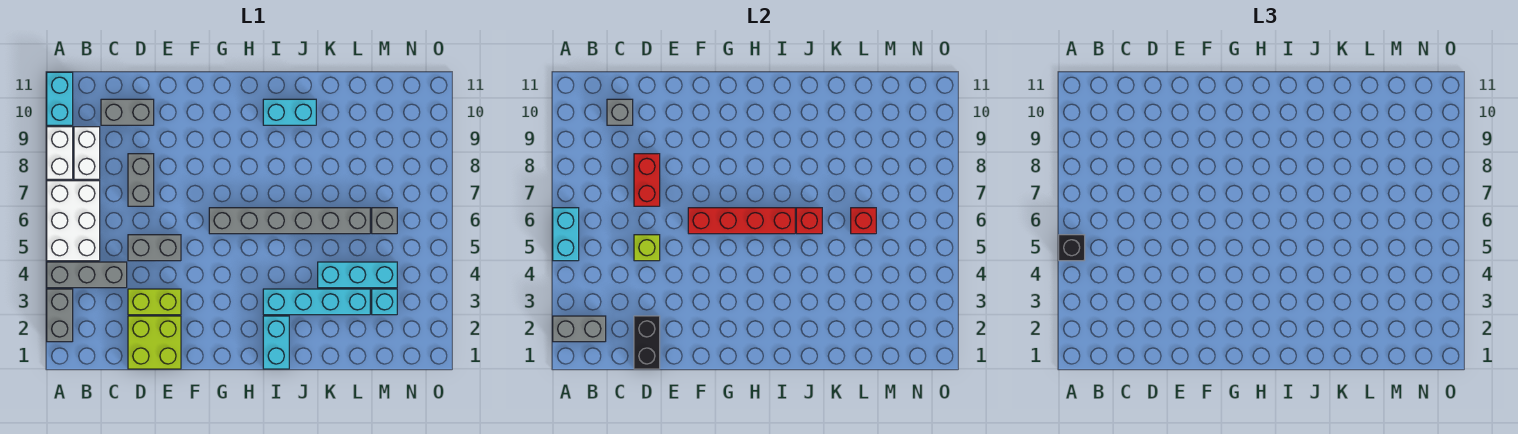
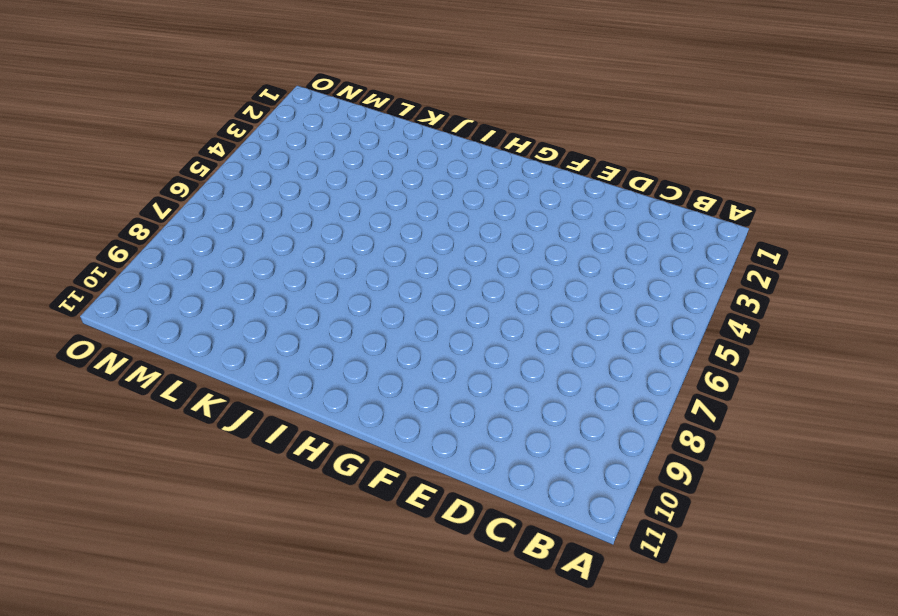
none -> grey brick A2:A3 level 1
none -> grey brick A4:C4 level 1
none -> white brick A5:B7 level 1

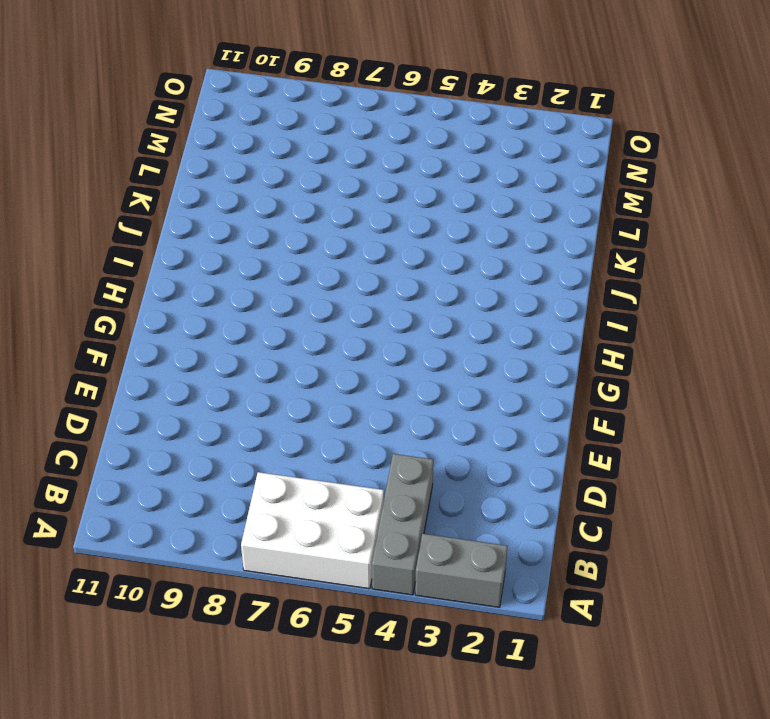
none -> white brick A8:A9 level 1
none -> cyan brick A10:A11 level 1
none -> white brick B8:B9 level 1

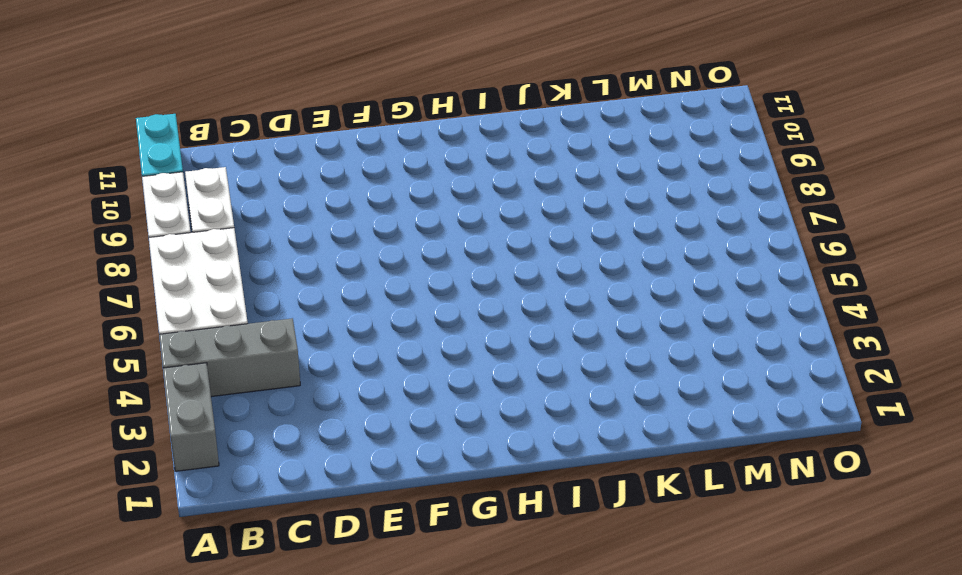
none -> grey brick C10:D10 level 1
none -> lime brick D1:E2 level 1
none -> lime brick D3:E3 level 1

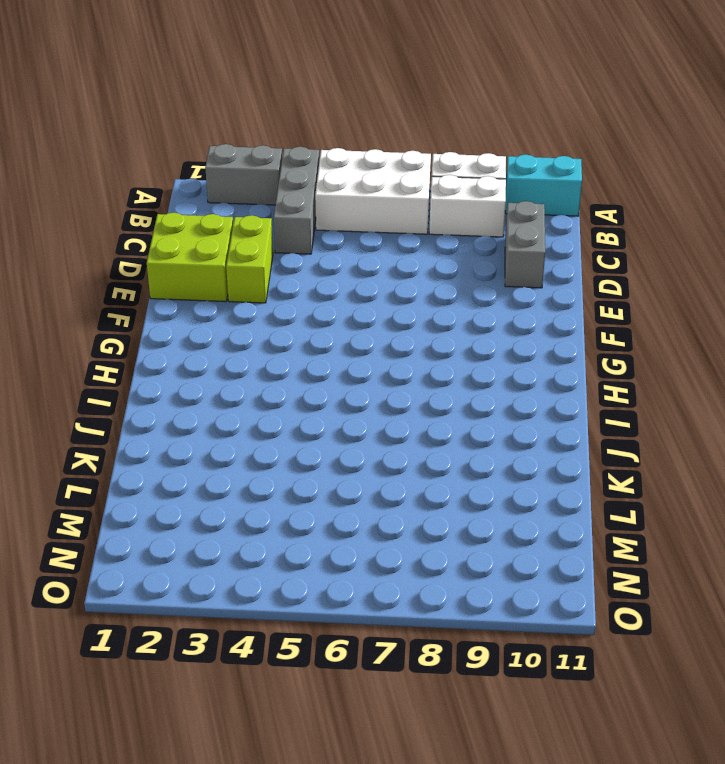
none -> grey brick D5:E5 level 1
none -> grey brick D7:D8 level 1
none -> grey brick G6:L6 level 1

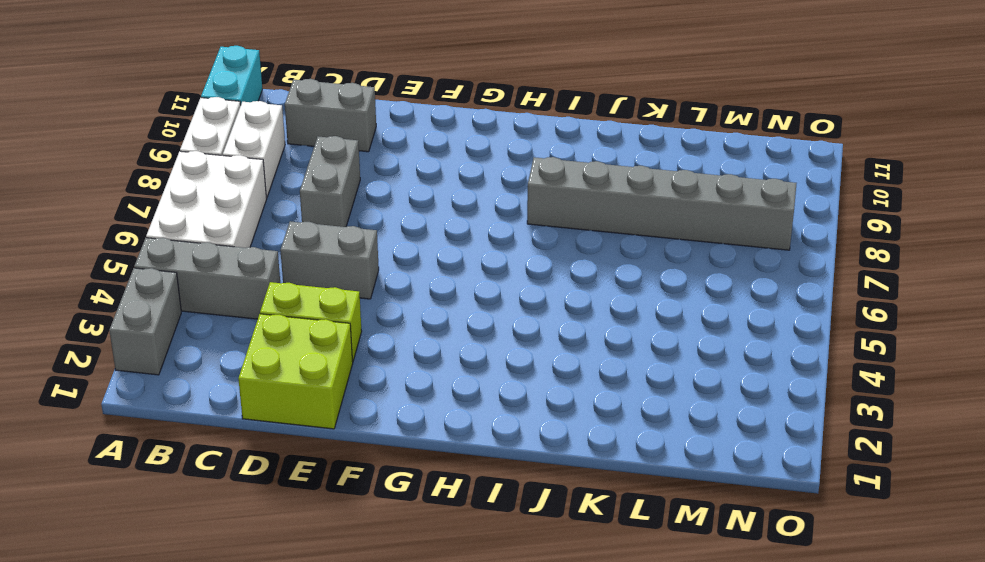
grey brick I8:N8 level 1 -> grey brick G6:L6 level 1
none -> cyan brick I1:I2 level 1
none -> cyan brick I3:L3 level 1
none -> cyan brick I10:J10 level 1

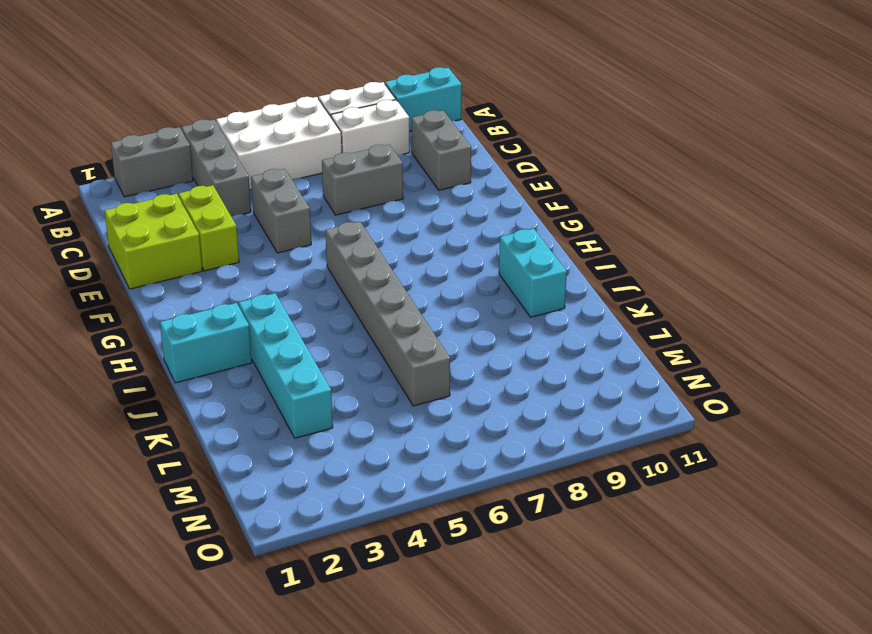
none -> cyan brick K4:M4 level 1
none -> cyan brick M3 level 1
none -> grey brick M6 level 1

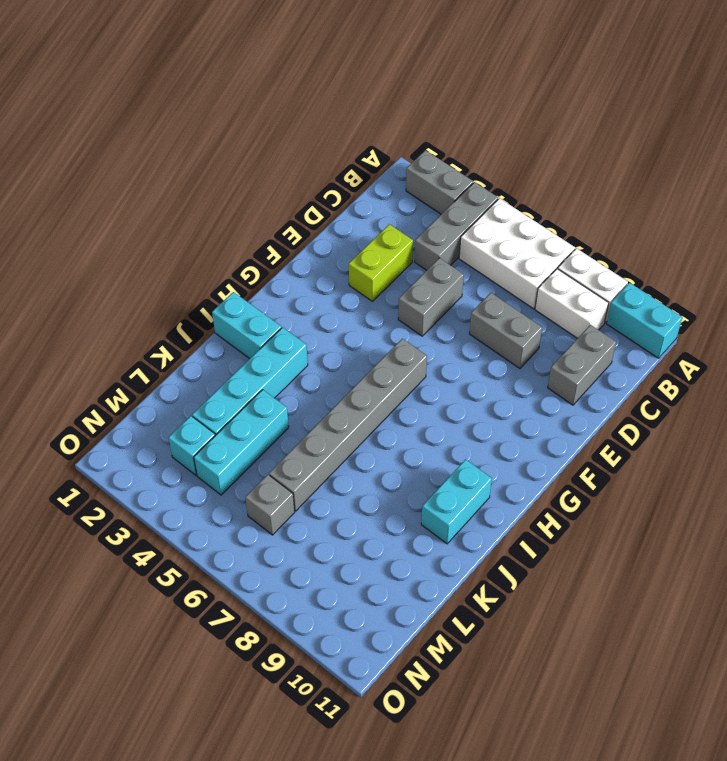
none -> lime brick D1:E2 level 1
none -> grey brick A2:B2 level 2
none -> cyan brick A5:A6 level 2

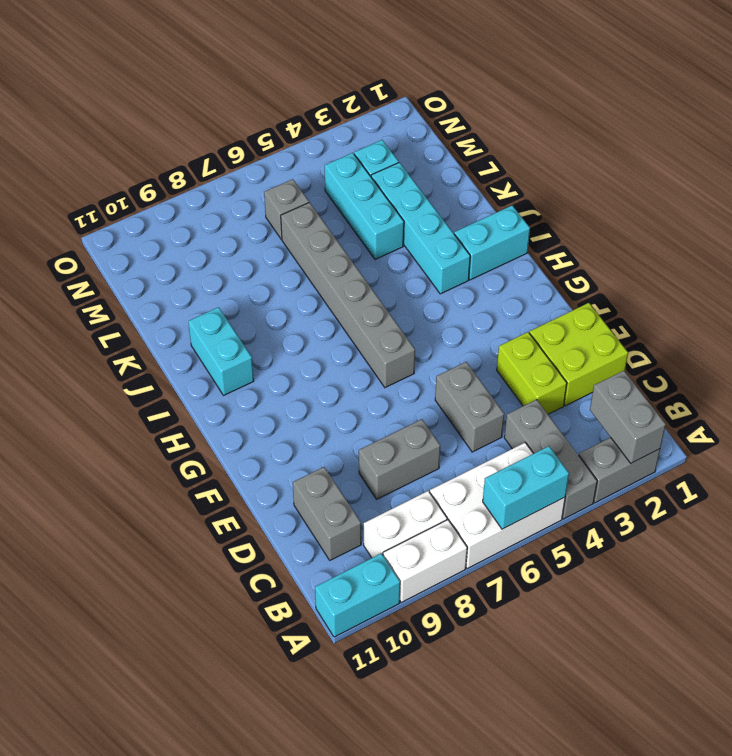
none -> grey brick C10 level 2
none -> black brick D1:D2 level 2
none -> lime brick D5 level 2

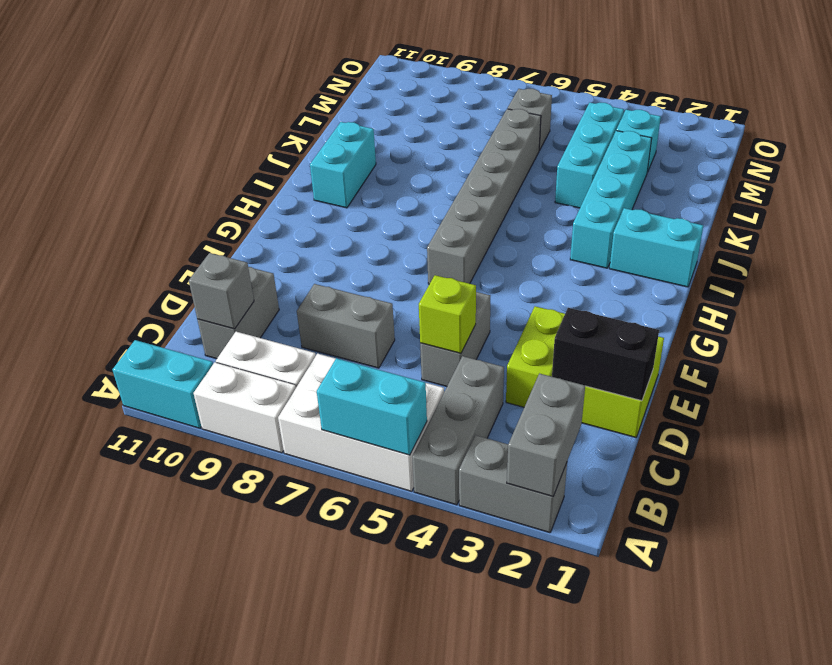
none -> red brick D7:D8 level 2
none -> red brick F6:I6 level 2
none -> red brick J6 level 2

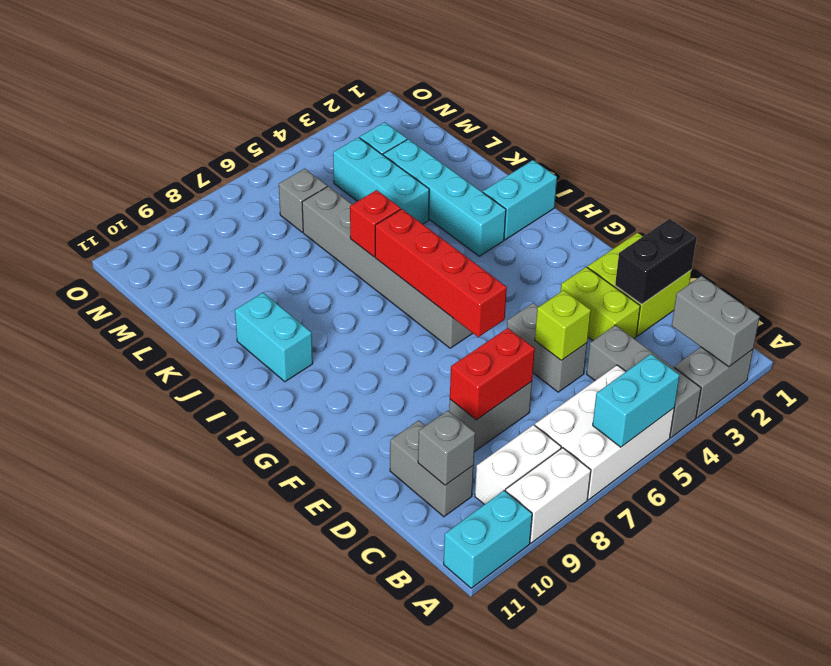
none -> red brick L6 level 2
none -> black brick A5 level 3

